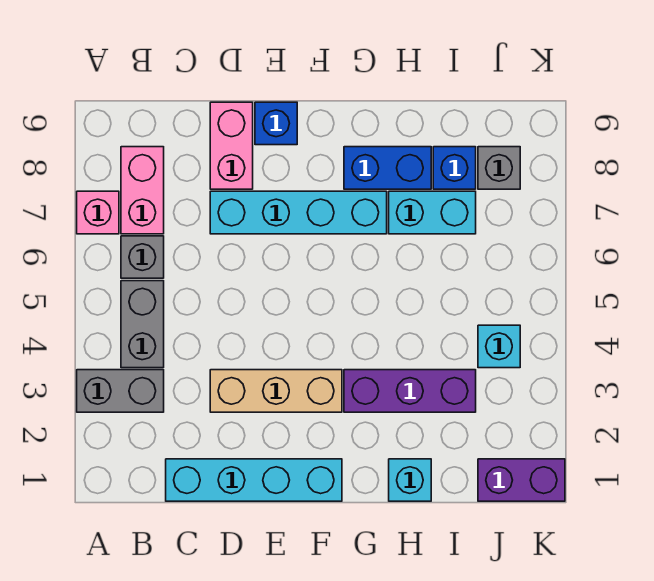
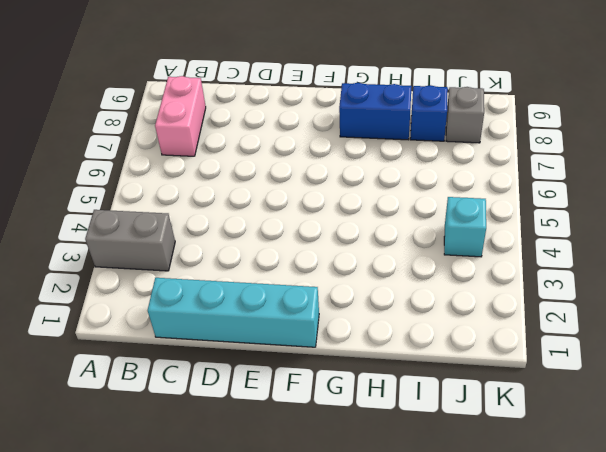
none -> pink brick A7 level 1
none -> grey brick B4:B5 level 1
none -> grey brick B6 level 1

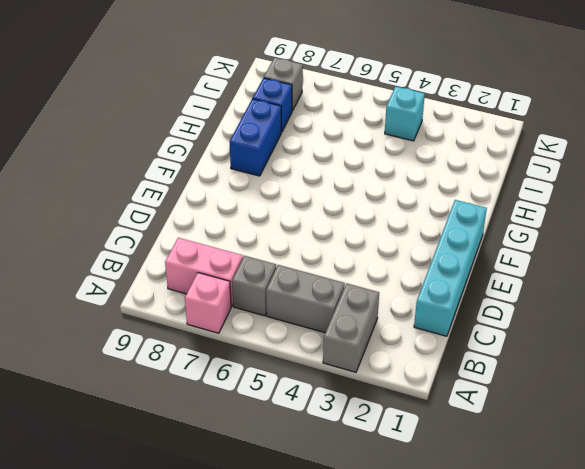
none -> tan brick D3:F3 level 1
none -> cyan brick D7:G7 level 1
none -> pink brick D8:D9 level 1

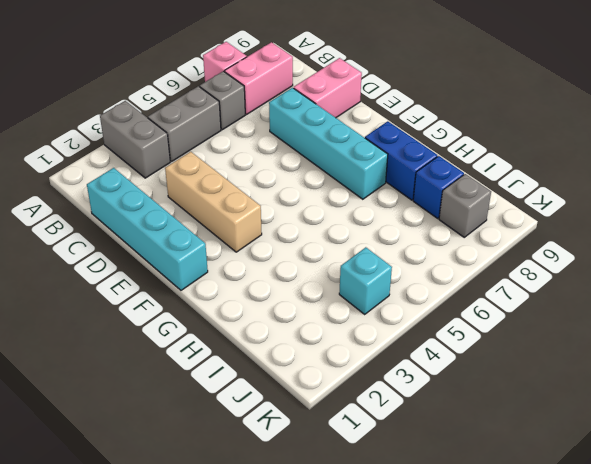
none -> blue brick E9 level 1
none -> purple brick G3:I3 level 1
none -> cyan brick H1 level 1

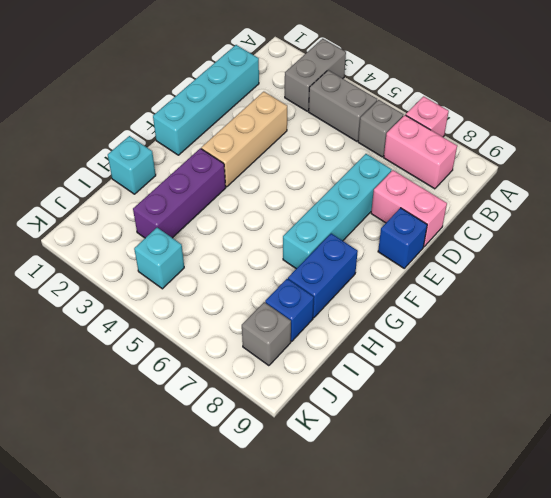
none -> cyan brick H7:I7 level 1
none -> purple brick J1:K1 level 1

